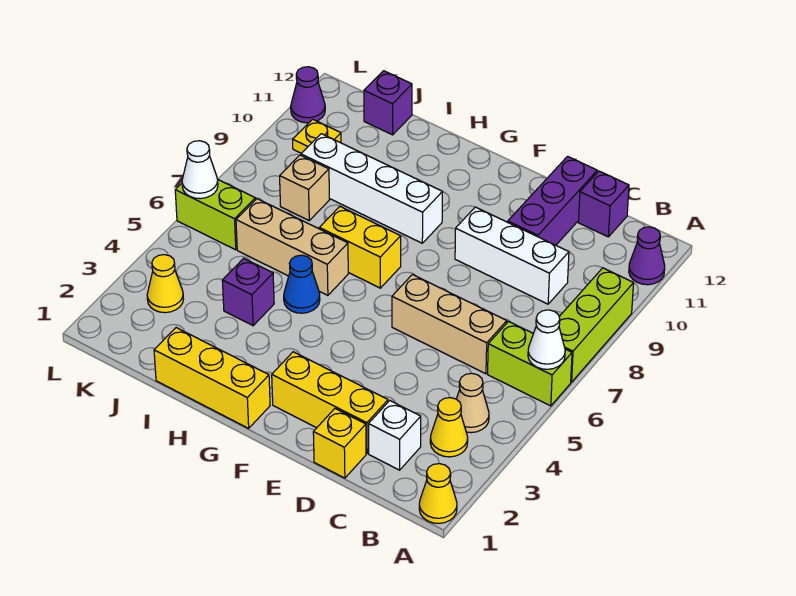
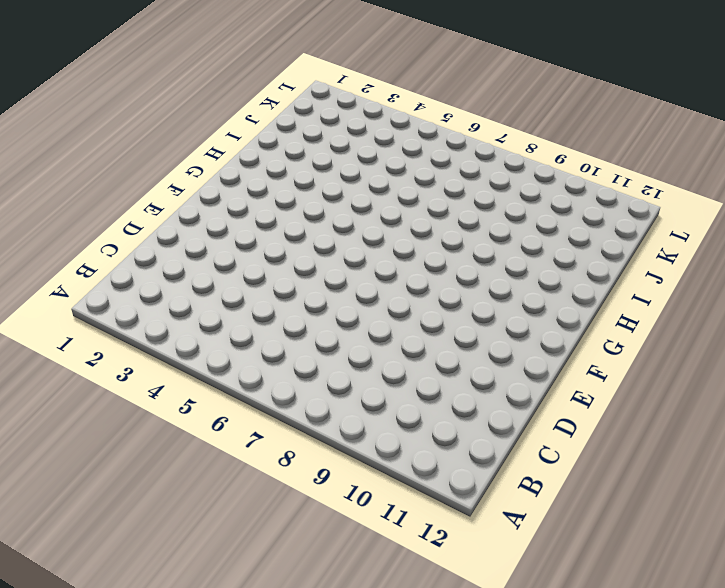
none -> yellow cone A1 level 1
none -> lime brick A6:B6 level 1
none -> lime brick A7:A9 level 1

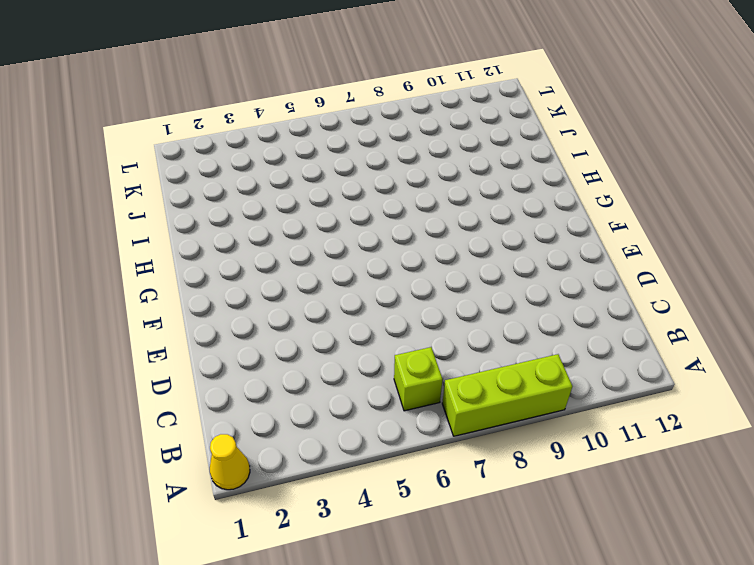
lime brick B6 level 1 -> lime brick A6:B6 level 1
none -> purple cone A11 level 1
none -> yellow cone B3 level 1
none -> tan cone B4 level 1

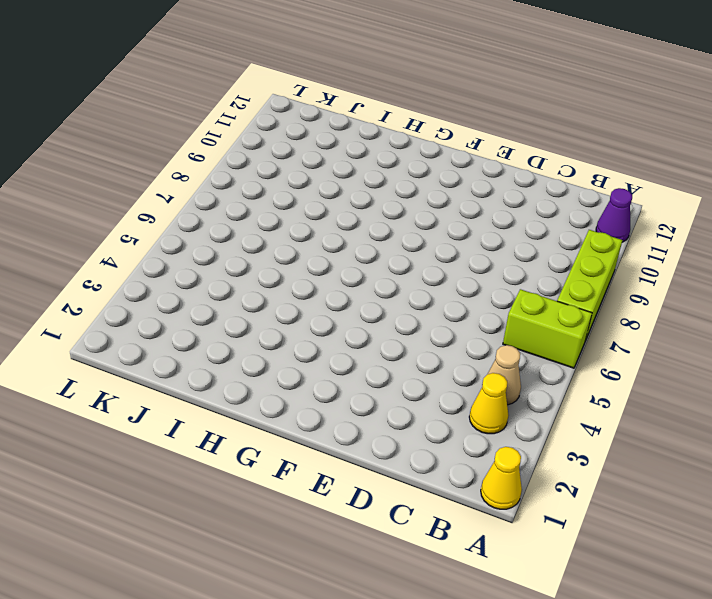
none -> white brick C2 level 1
none -> tan brick C6:E6 level 1
none -> white brick C9:E9 level 1

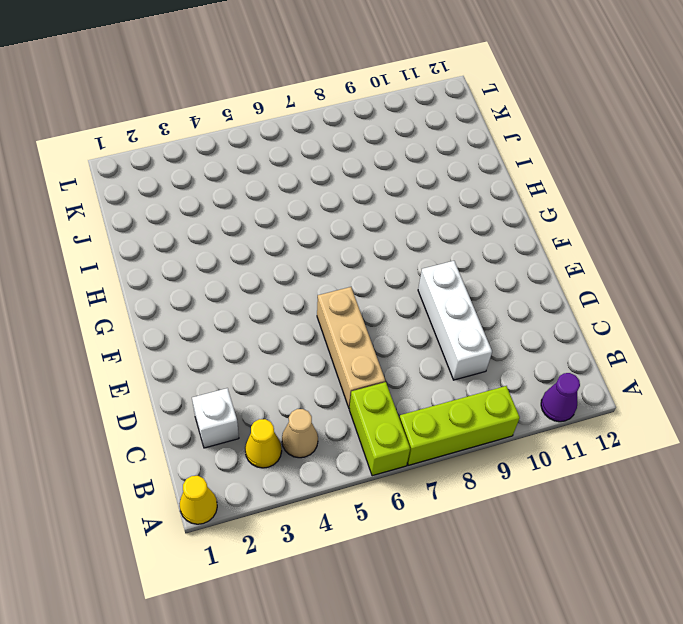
none -> purple brick C12 level 1
none -> yellow brick D1 level 1
none -> yellow brick D2:F2 level 1

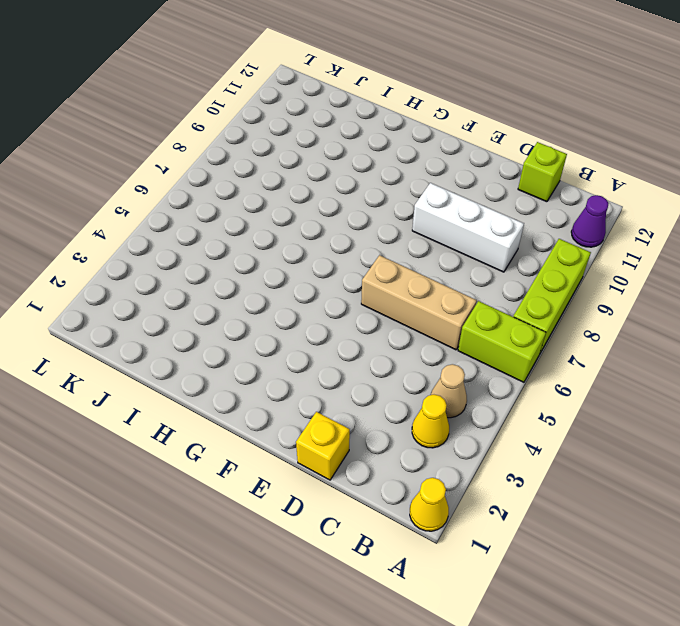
lime brick C12 level 1 -> purple brick C12 level 1
none -> white brick C2 level 1
none -> yellow brick D2:F2 level 1
none -> purple brick D10:D12 level 1

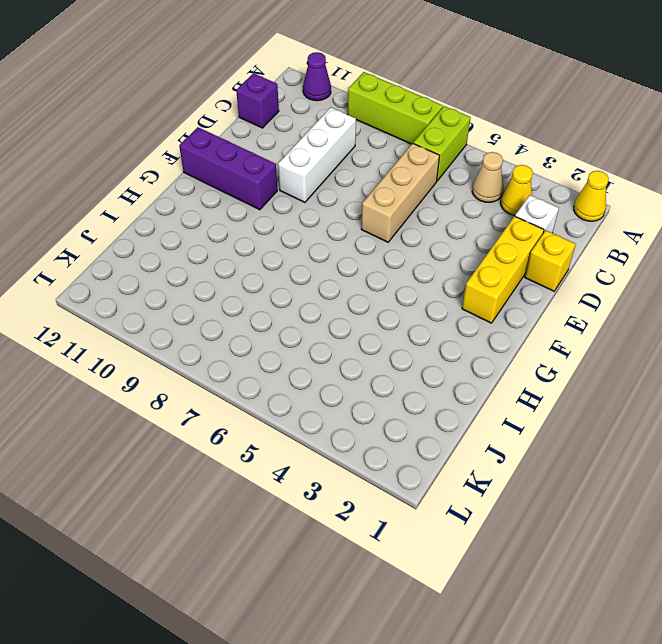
purple brick F10:F12 level 1 -> purple brick D10:D12 level 1
none -> yellow brick G1:I1 level 1
none -> yellow brick G7:H7 level 1
none -> white brick G9:J9 level 1

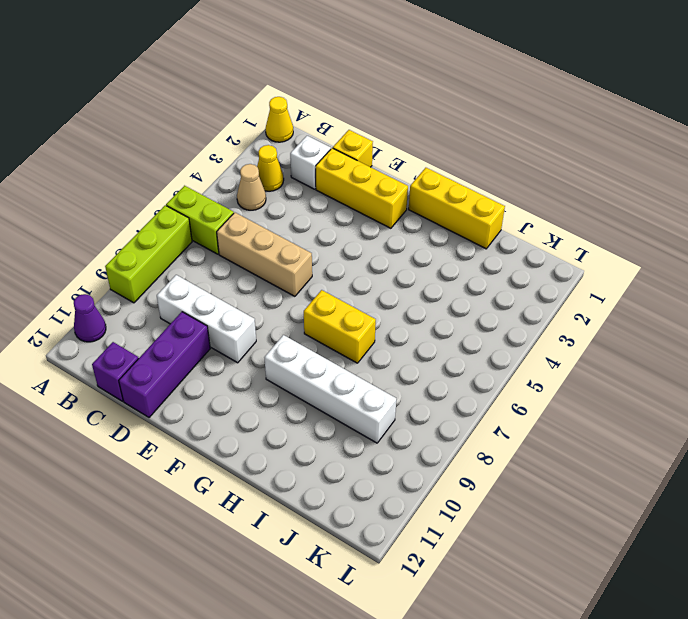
none -> blue cone H5 level 1
none -> tan brick H6:J6 level 1
none -> purple brick I4 level 1

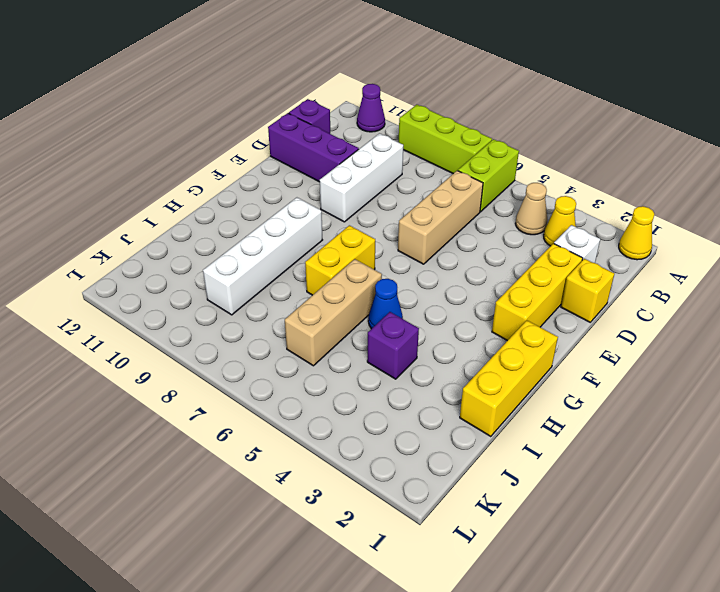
none -> tan brick J8 level 1
none -> purple brick J12 level 1
none -> yellow cone K3 level 1

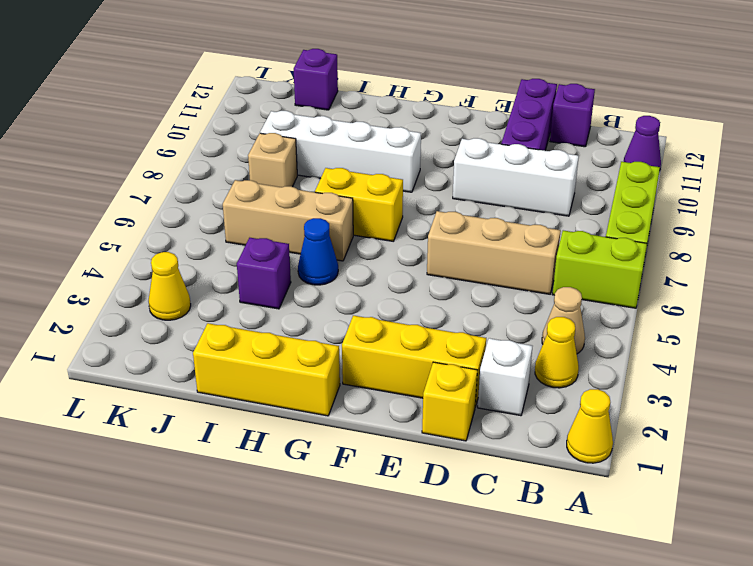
none -> lime brick K6:L6 level 1
none -> yellow plate K10 level 1
none -> purple cone L11 level 1

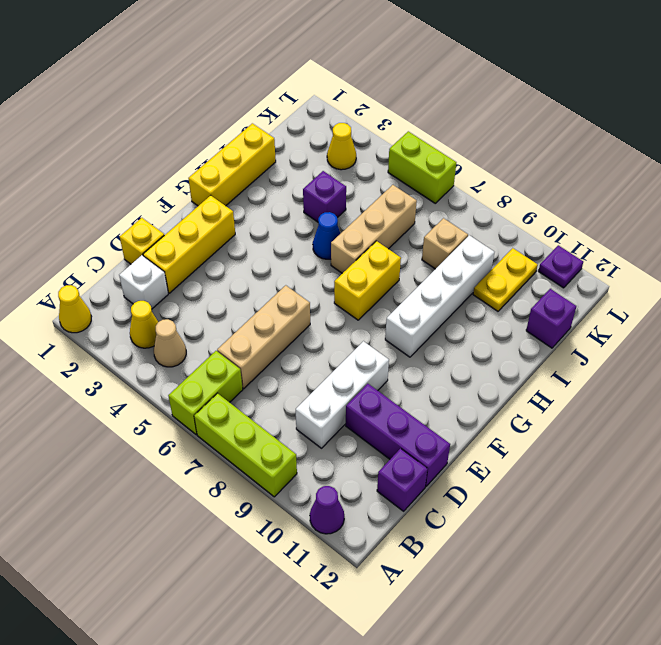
yellow plate J10:K10 level 1 -> yellow plate K10 level 1
lime brick L5:L6 level 1 -> lime brick K6:L6 level 1
purple plate L11 level 1 -> purple cone L11 level 1
none -> white cone A6 level 2
none -> white cone L6 level 2

